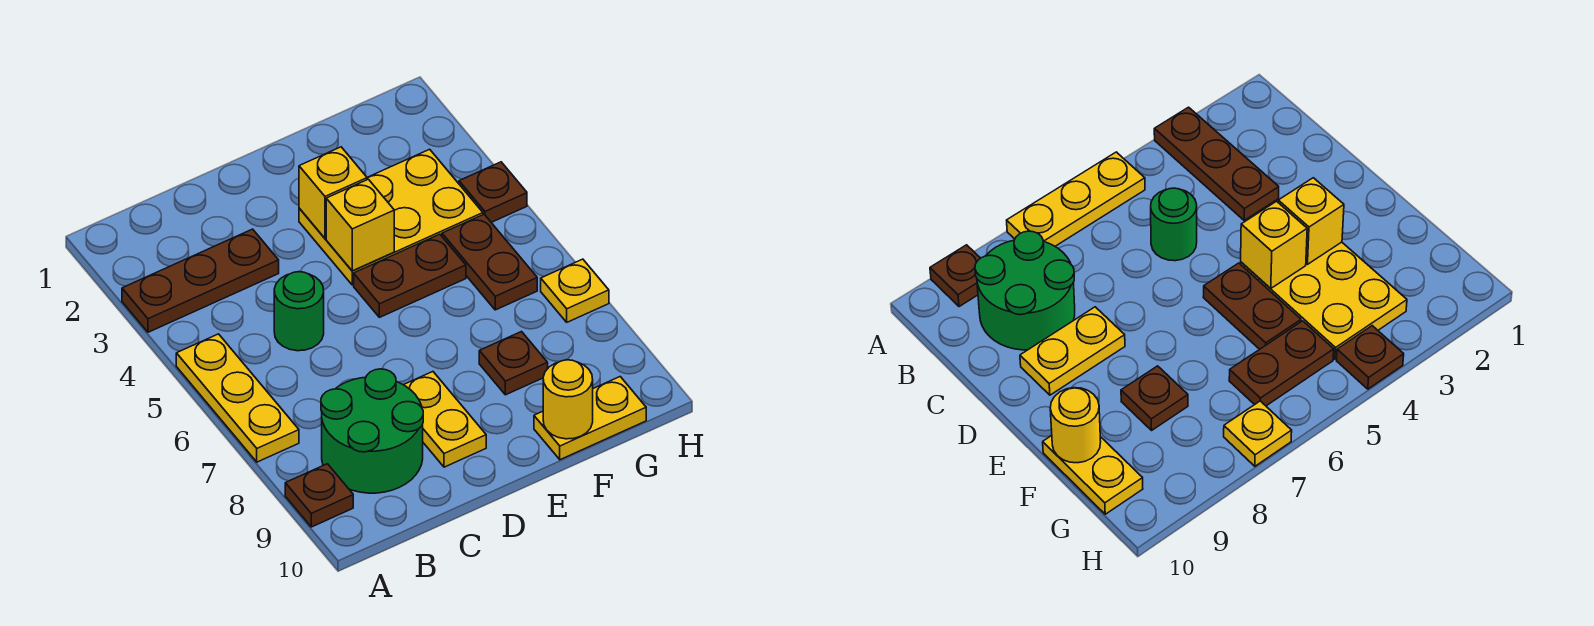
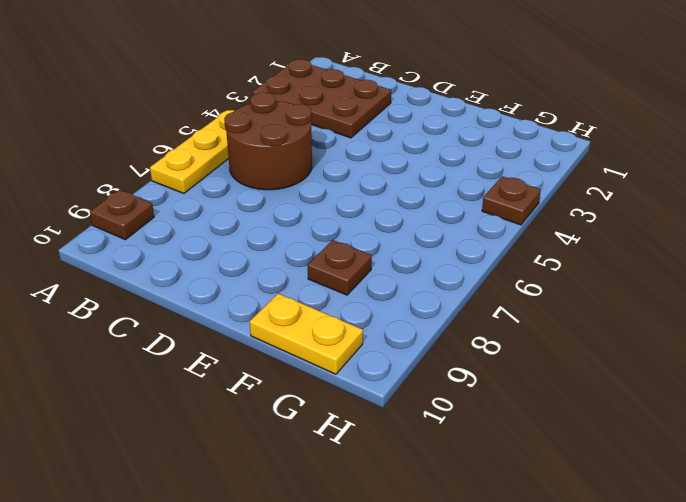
brown plate A2:C3 level 1 -> brown plate A3:C3 level 1
brown round brick B5:C6 level 1 -> green round brick C5 level 1
none -> green round brick B8:C9 level 1
none -> yellow plate D8:D9 level 1
none -> yellow plate E3:G4 level 1

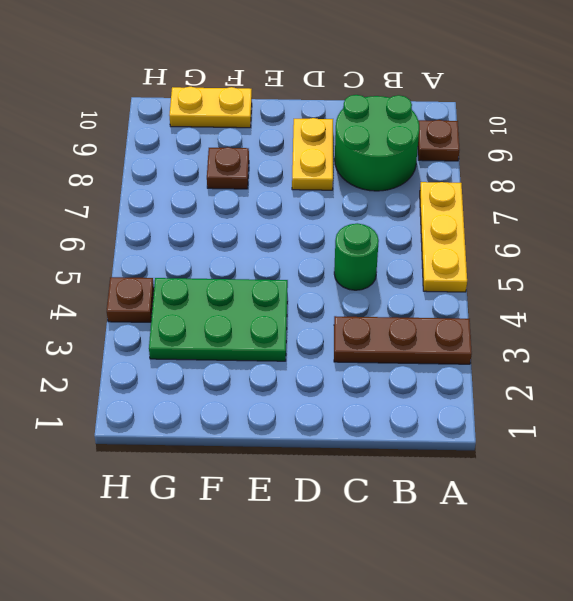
green plate E3:G4 level 1 -> yellow plate E3:G4 level 1
none -> brown plate E5:F5 level 1
none -> brown plate G5:G6 level 1
none -> yellow plate H7 level 1

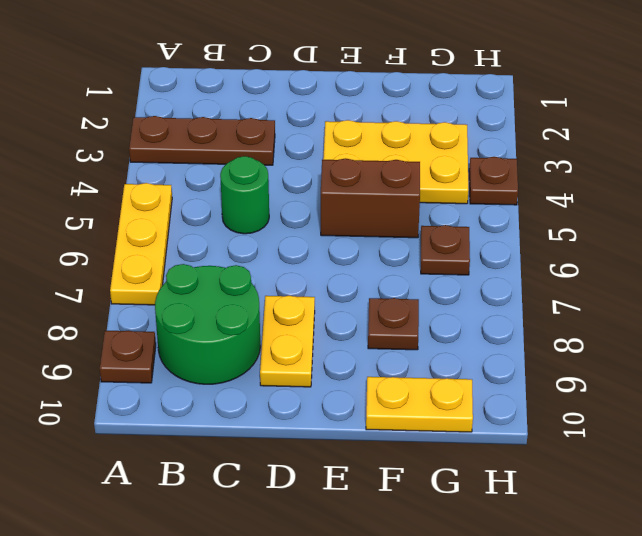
brown brick E5:F5 level 1 -> brown plate E5:F5 level 1
brown plate G6 level 1 -> brown plate G5:G6 level 1
none -> yellow plate H7 level 1
none -> yellow brick E3 level 2
none -> yellow brick E4 level 2

